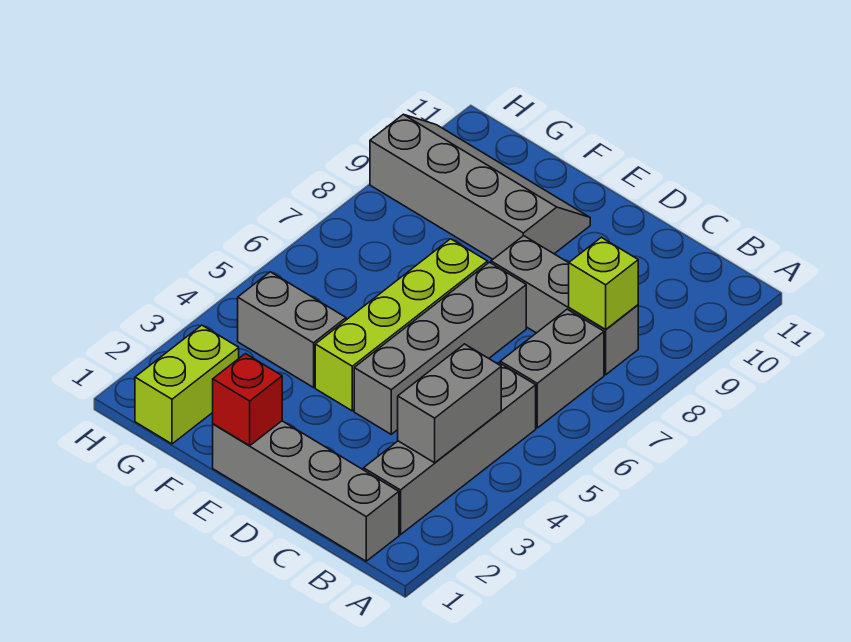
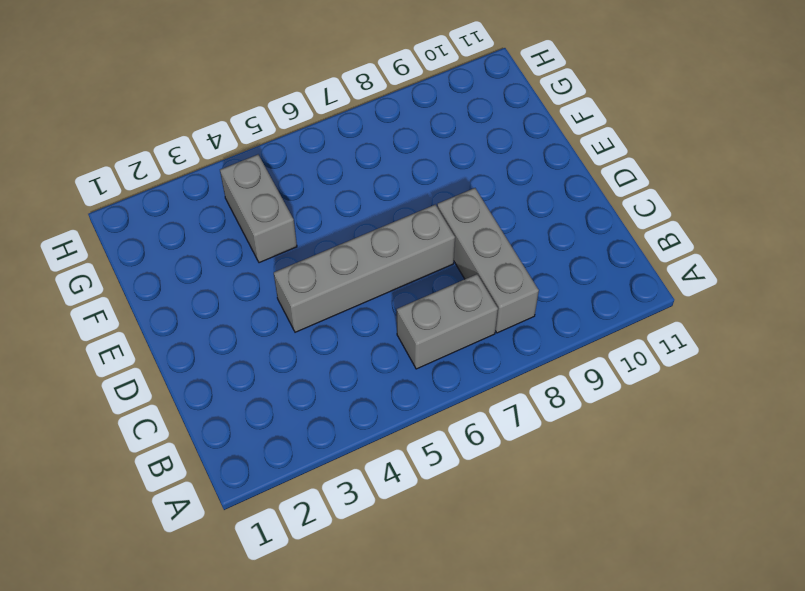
none -> grey brick B1:E1 level 1
none -> grey brick B2:B5 level 1
none -> lime brick E4:E7 level 1

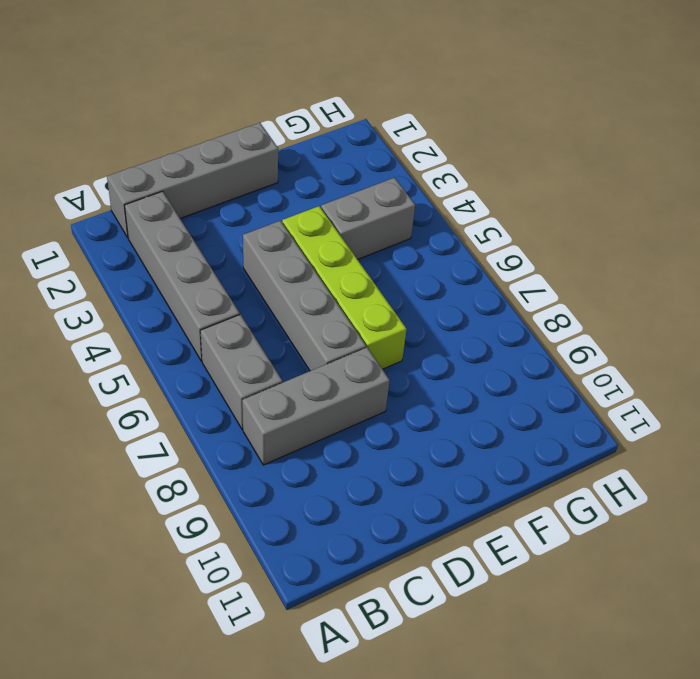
none -> grey slope E9:H10 level 1 top 9
none -> lime brick G1:G2 level 1
none -> grey brick B3:B4 level 2

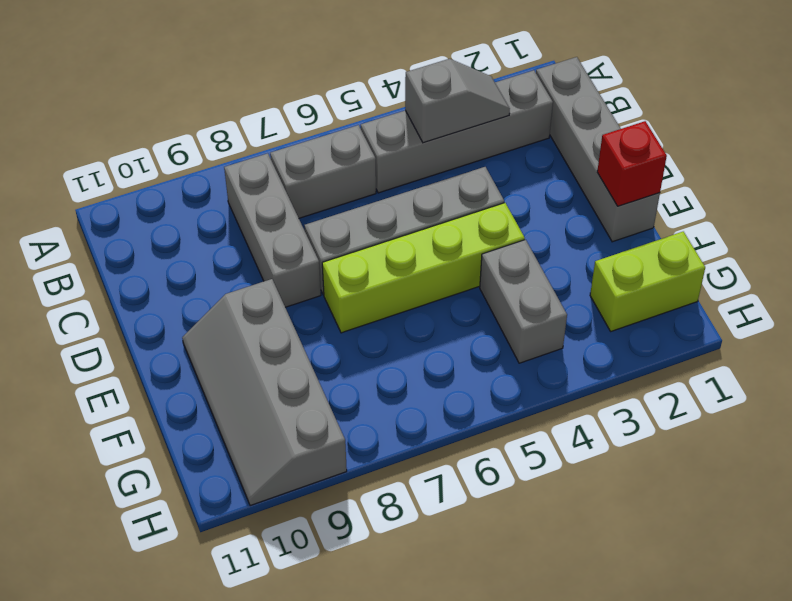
grey slope B3:B4 level 2 top 4 -> grey brick B3:B4 level 2
none -> lime brick B8 level 2

